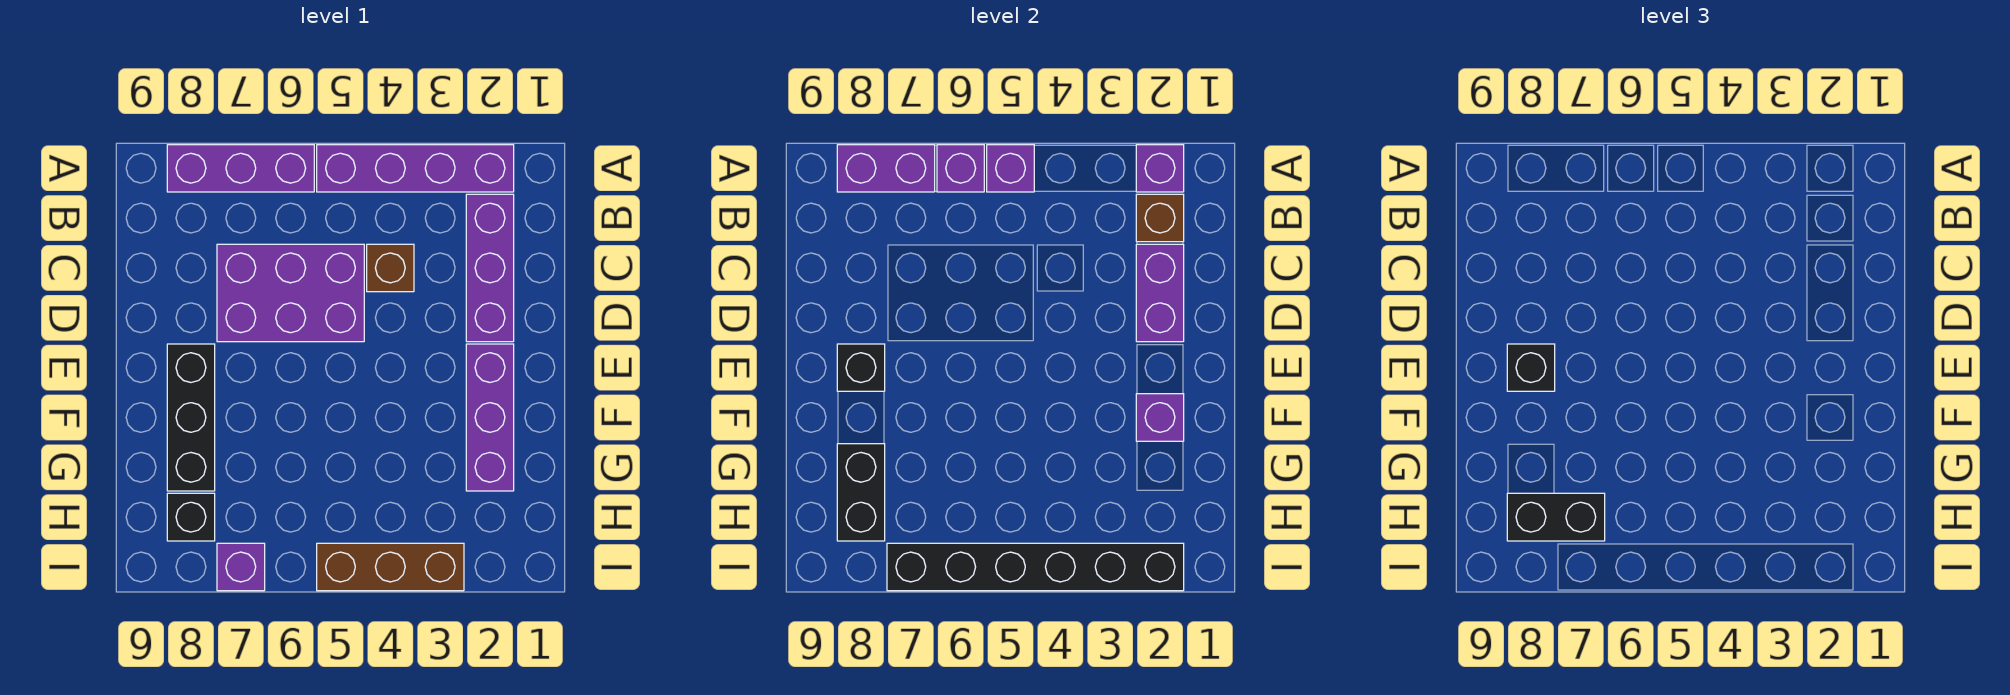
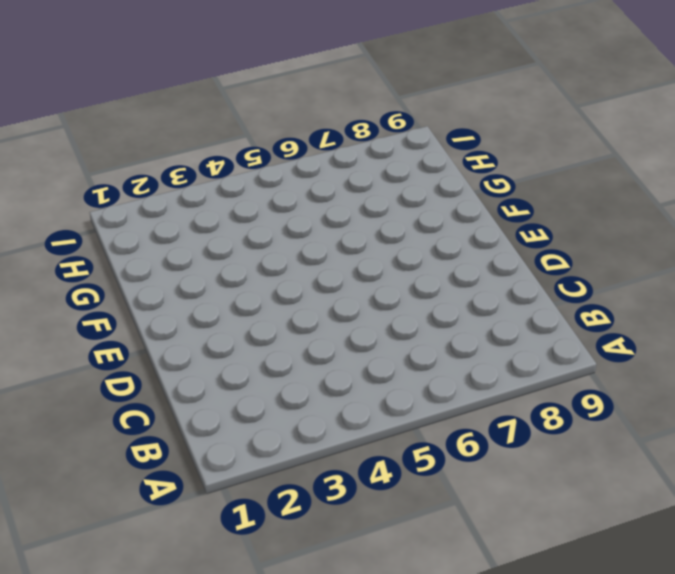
none -> purple brick A2:A5 level 1
none -> purple brick A6:A8 level 1
none -> purple brick B2:D2 level 1

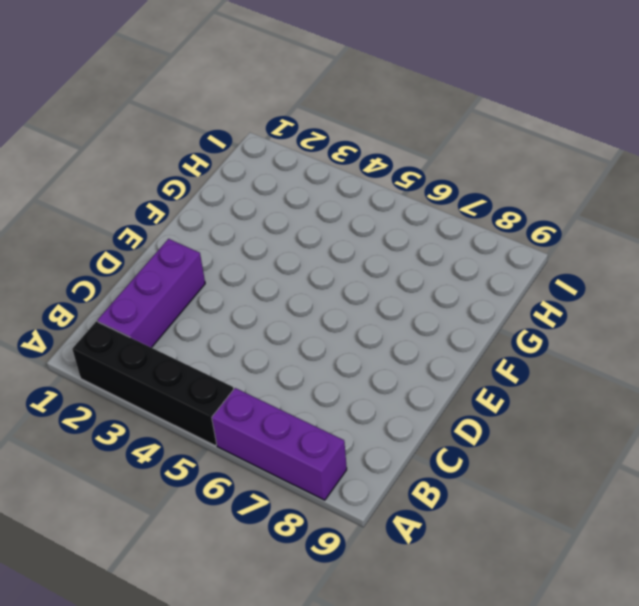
black brick A2:A5 level 1 -> purple brick A2:A5 level 1
none -> brown brick C4 level 1
none -> purple brick C5:D7 level 1
none -> purple brick E2:G2 level 1

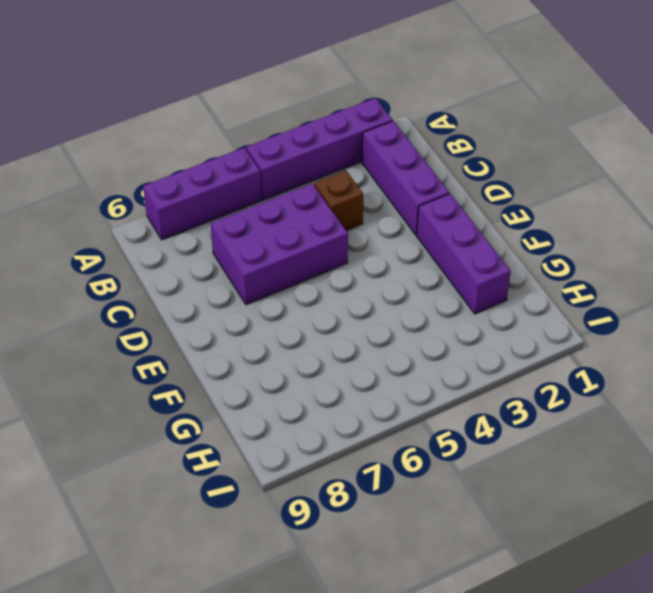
none -> black brick E8:G8 level 1
none -> black brick H8 level 1
none -> brown brick I3:I5 level 1

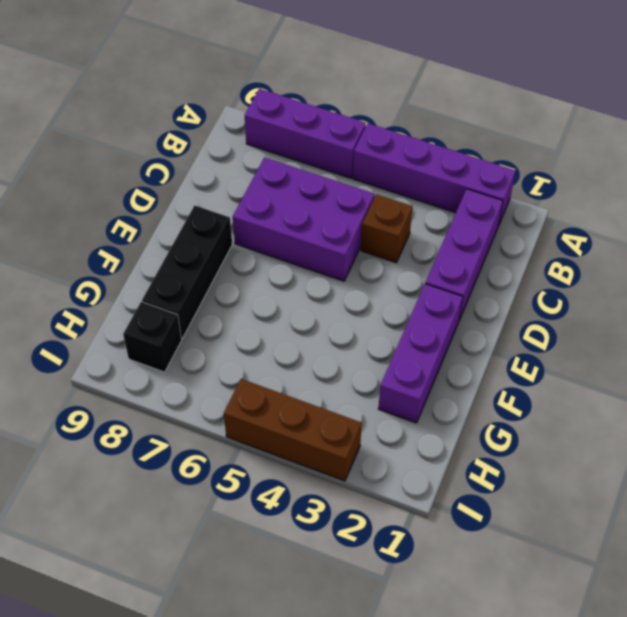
none -> purple brick I7 level 1
none -> purple brick A2 level 2
none -> purple brick A5 level 2

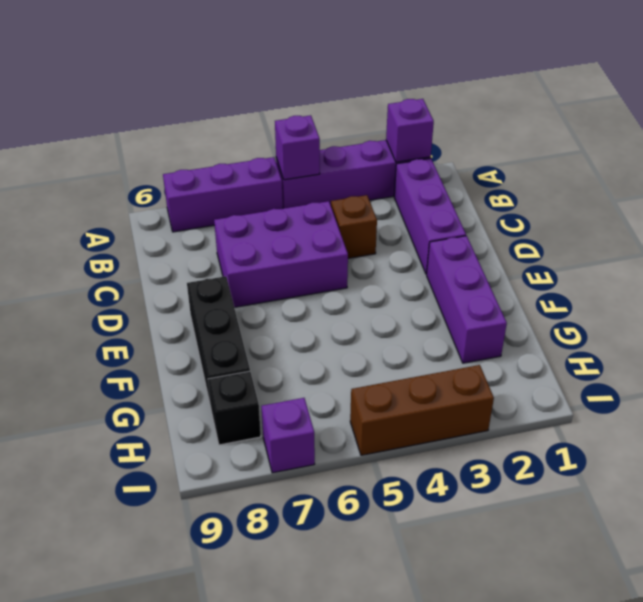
none -> purple brick A6 level 2
none -> purple brick A7:A8 level 2
none -> brown brick B2 level 2

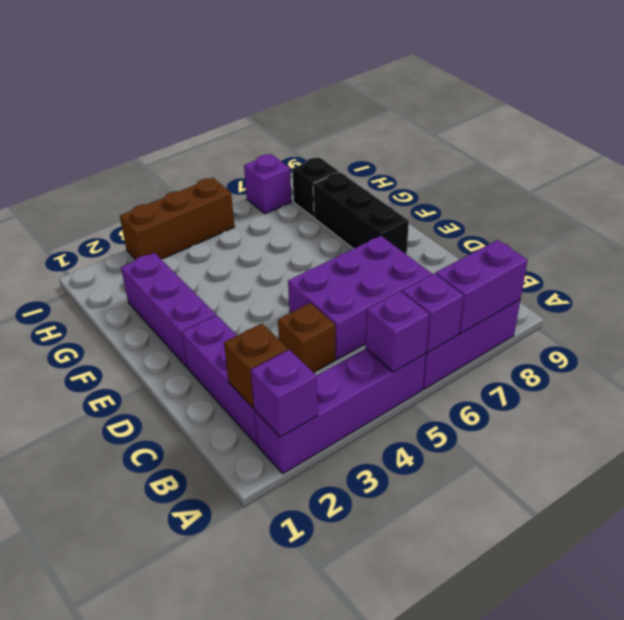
none -> purple brick C2:D2 level 2
none -> black brick E8 level 2
none -> purple brick F2 level 2

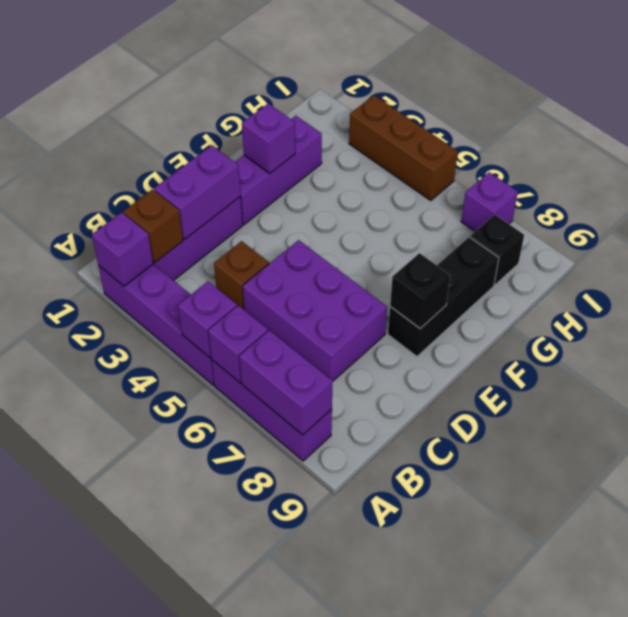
none -> black brick G8:H8 level 2
none -> black brick I2:I7 level 2
none -> black brick E8 level 3

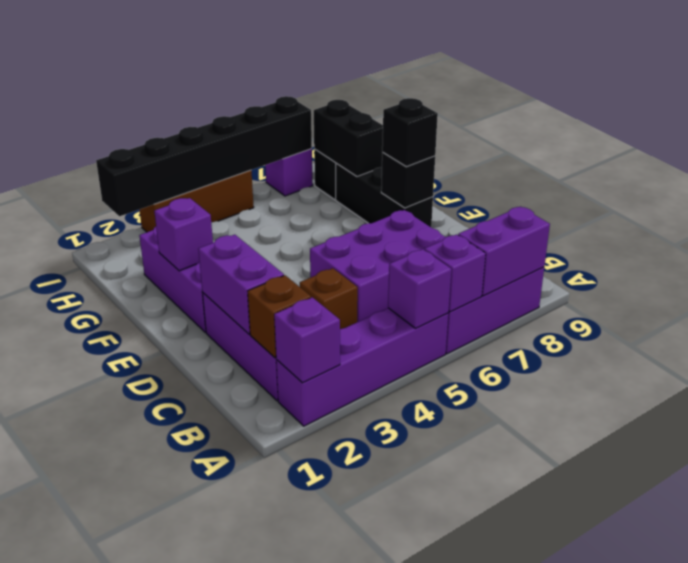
none -> black brick H7:H8 level 3

